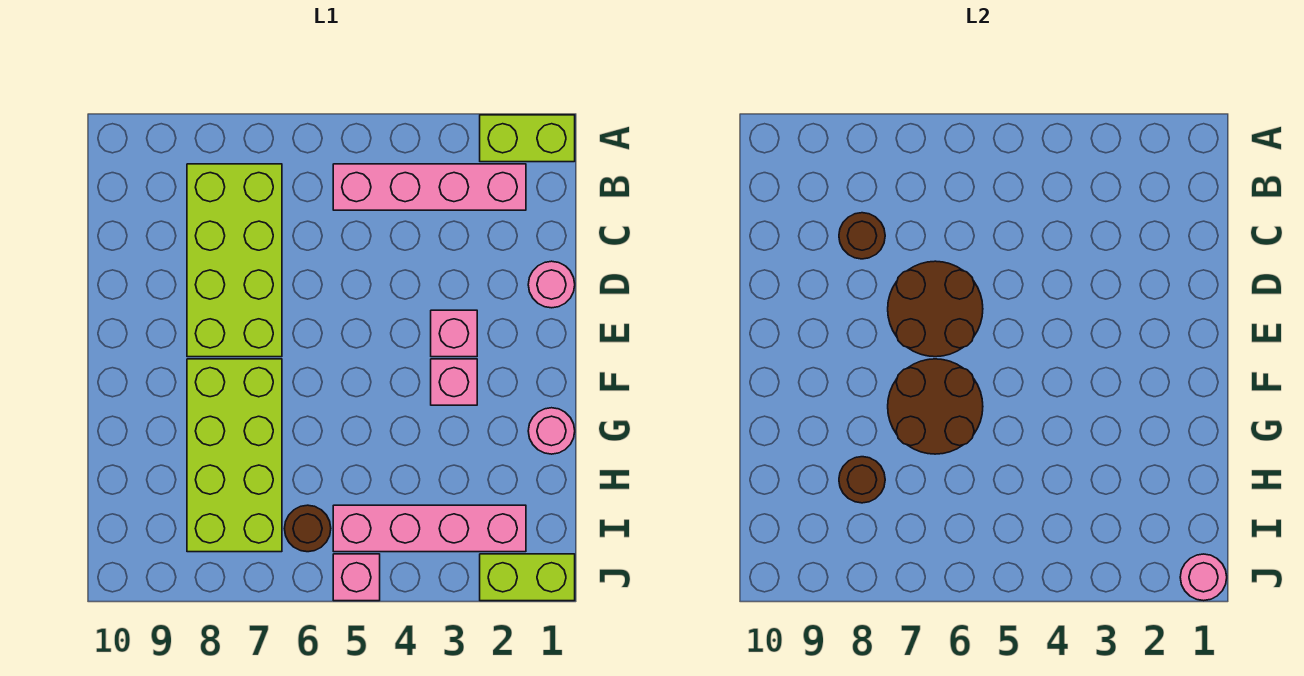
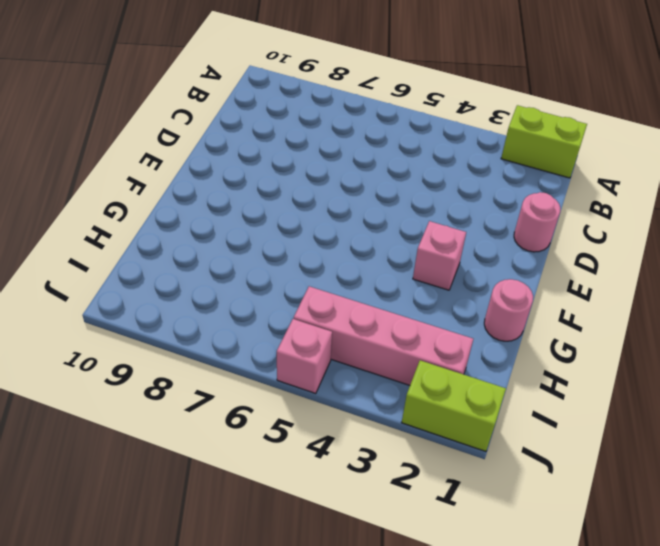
none -> pink brick B2:B5 level 1
none -> lime brick B7:E8 level 1
none -> pink brick E3 level 1

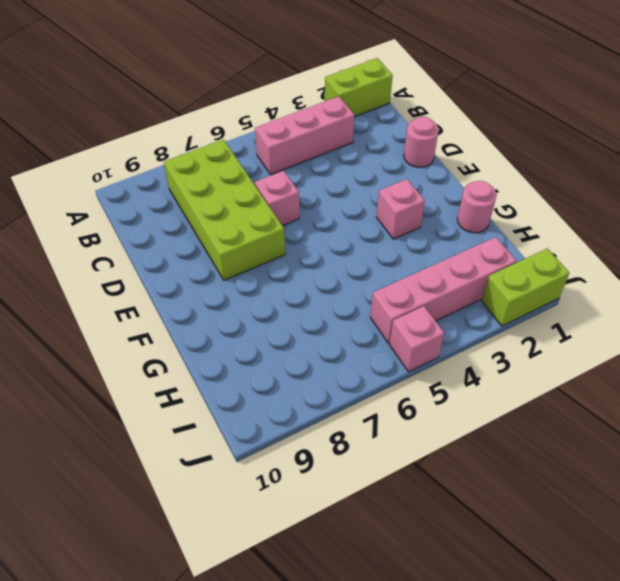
pink brick B3:B5 level 1 -> pink brick B2:B5 level 1
pink brick D6 level 1 -> pink brick E3 level 1
none -> lime brick F7:I8 level 1
none -> brown round brick I6 level 1
none -> brown round brick C8 level 2

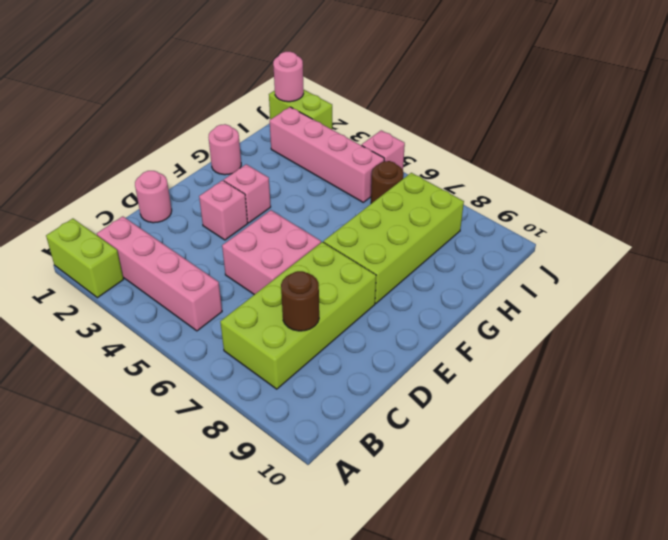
pink brick D5:E6 level 1 -> none
none -> brown round brick D6:E7 level 2
none -> brown round brick F6:G7 level 2
none -> brown round brick H8 level 2

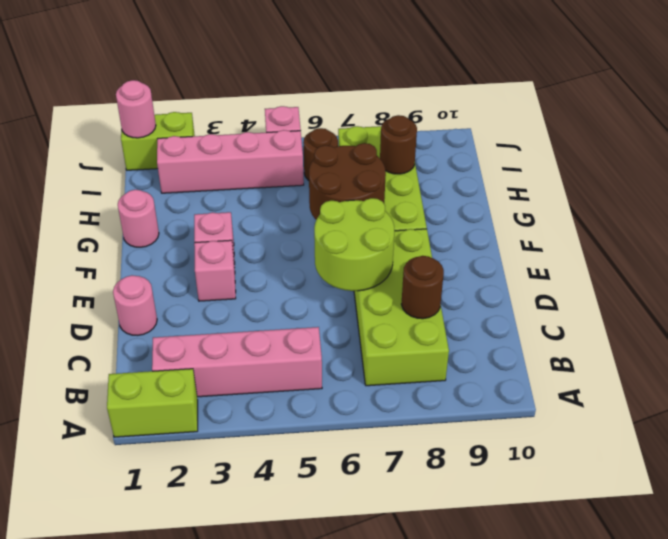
lime round brick D6:E7 level 2 -> brown round brick D6:E7 level 2

